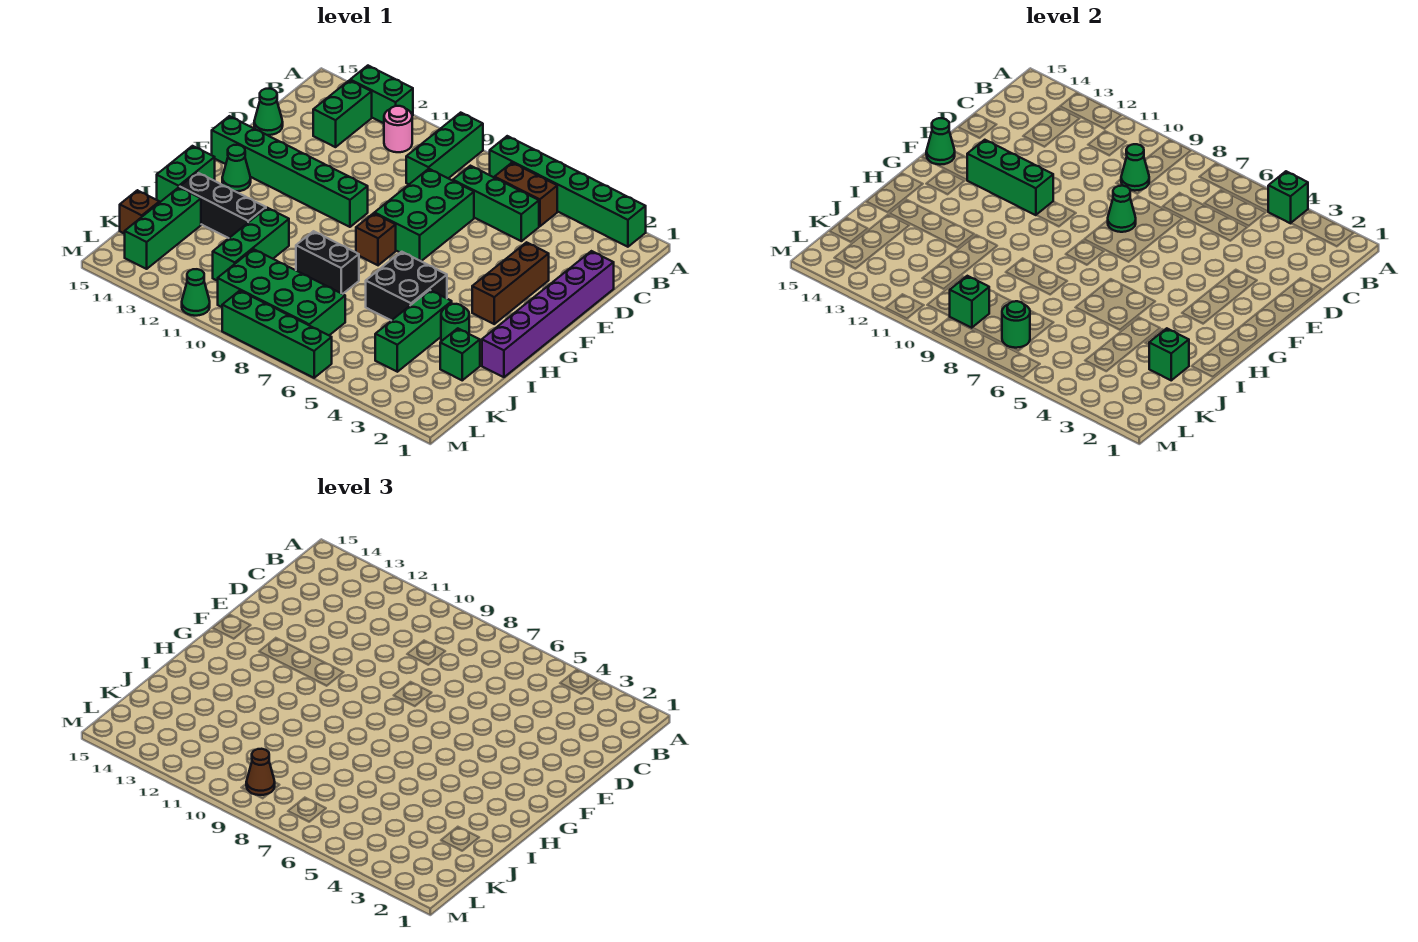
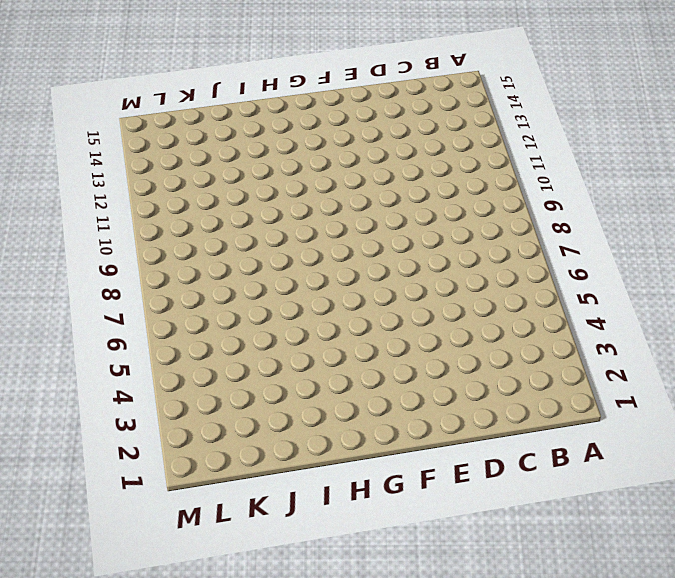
none -> green brick A2:A7 level 1
none -> green brick A9:C9 level 1
none -> green brick A12:A13 level 1
none -> brown brick B5:B6 level 1

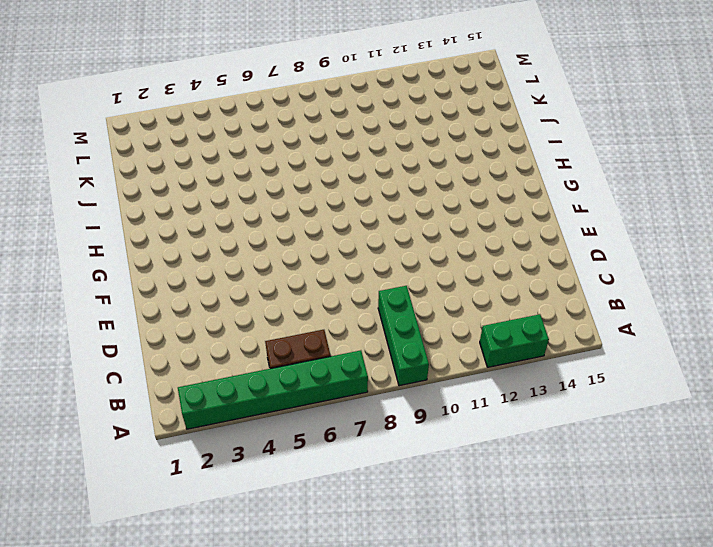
none -> pink round brick B11 level 1
none -> green brick B13:C13 level 1
none -> green brick C5:C7 level 1
none -> purple brick D1:I1 level 1

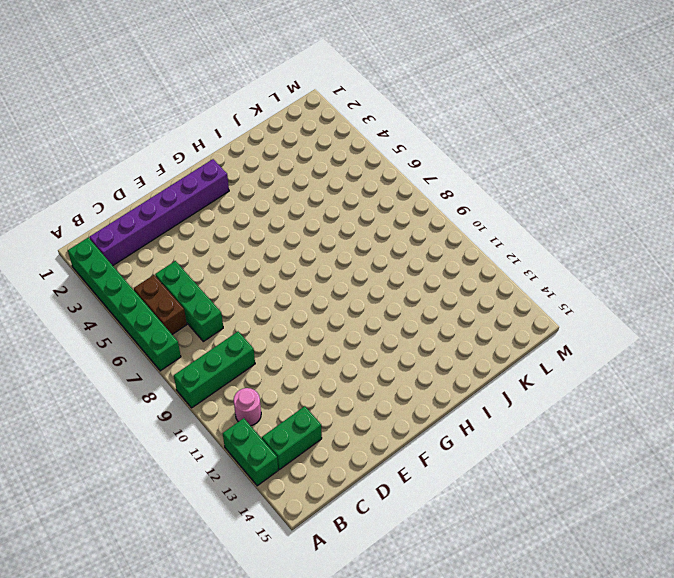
purple brick B2:G2 level 1 -> purple brick D1:I1 level 1
none -> green brick D7:F8 level 1
none -> green cone D15 level 1
none -> brown brick E3:G3 level 1
none -> green brick F10:F15 level 1

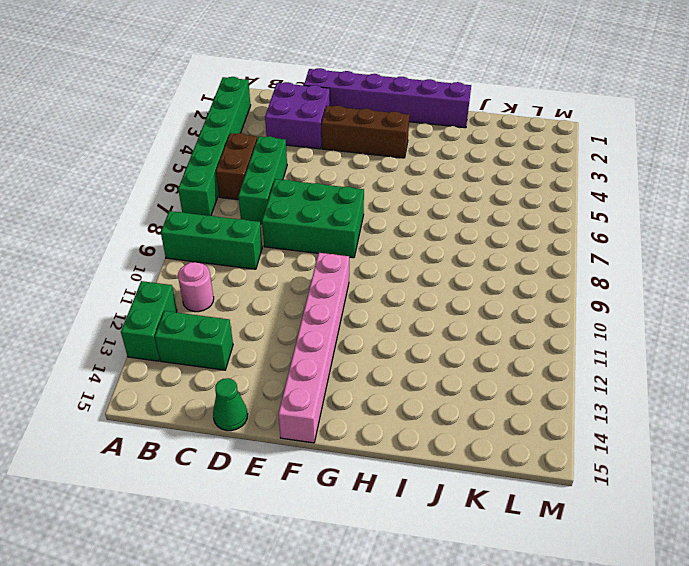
purple brick C2:D3 level 1 -> none
pink brick F10:F15 level 1 -> green brick F10:F15 level 1
none -> brown brick G8 level 1
none -> green cone G14 level 1
none -> black brick H5:I6 level 1
none -> green brick H15:I15 level 1

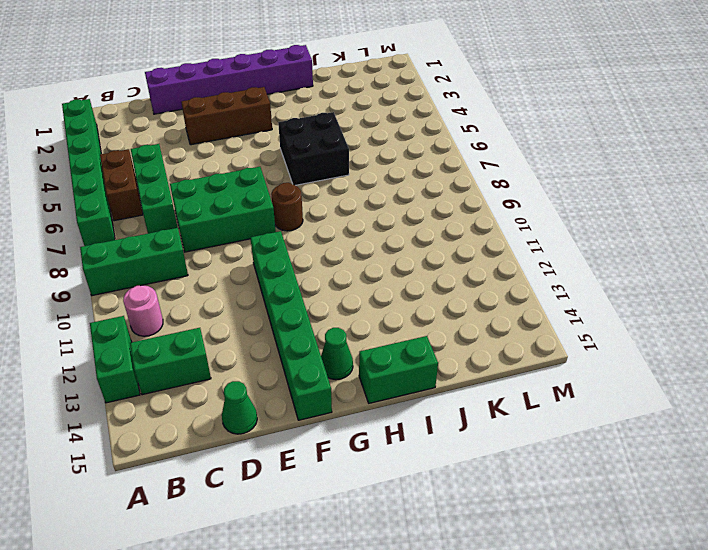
brown round brick G8 level 1 -> brown brick G8 level 1
none -> green round brick I3 level 1
none -> green brick I4:K4 level 1
none -> black brick I8:I9 level 1
none -> green brick I11:K11 level 1

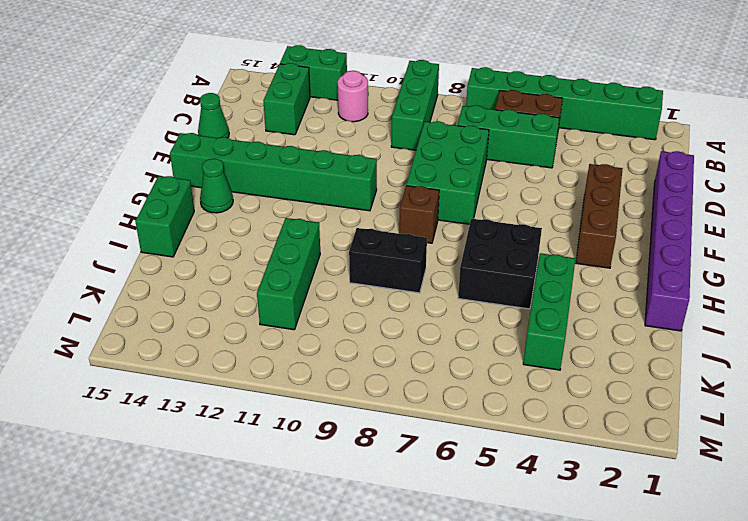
none -> green round brick I3 level 1
none -> black brick I12:I14 level 1
none -> green brick J2 level 1
none -> green brick J14:L14 level 1

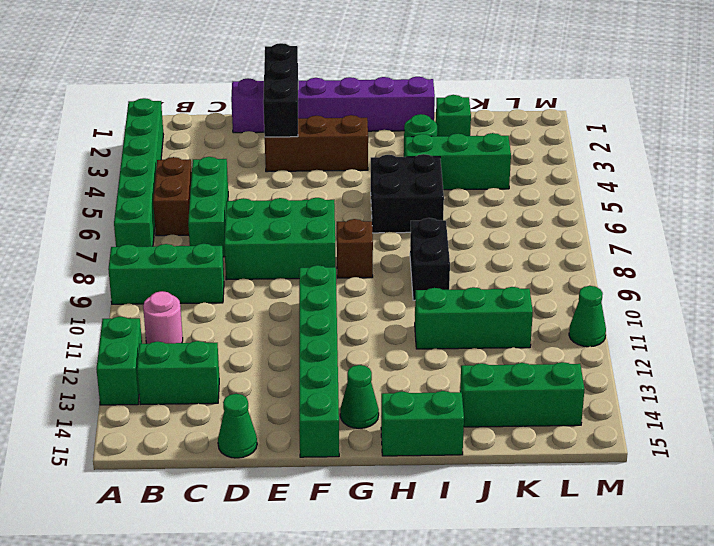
black brick E1:E3 level 2 -> black brick I12:I14 level 1
none -> green brick K7:L10 level 1
none -> brown brick K15 level 1
none -> green brick M6:M9 level 1
none -> green brick A4 level 2

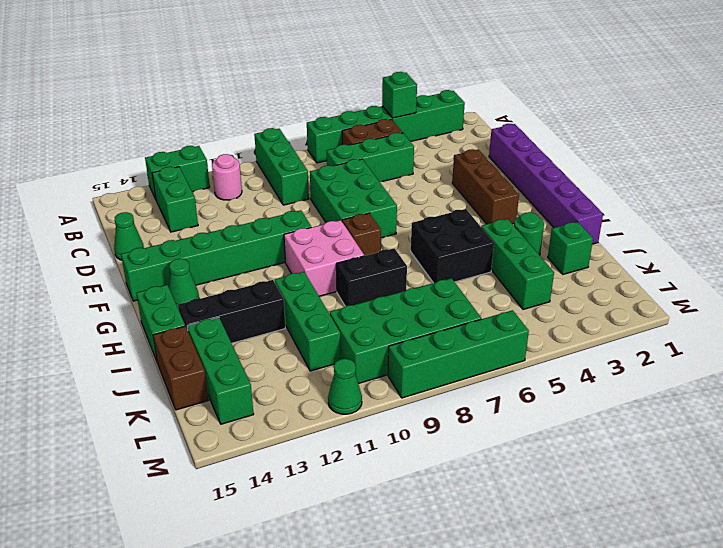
pink brick G9:H10 level 1 -> none
brown brick J15:K15 level 1 -> brown brick K15 level 1
none -> green cone C9 level 2
none -> green cone E8 level 2
none -> green brick F11:F13 level 2
none -> green cone F15 level 2

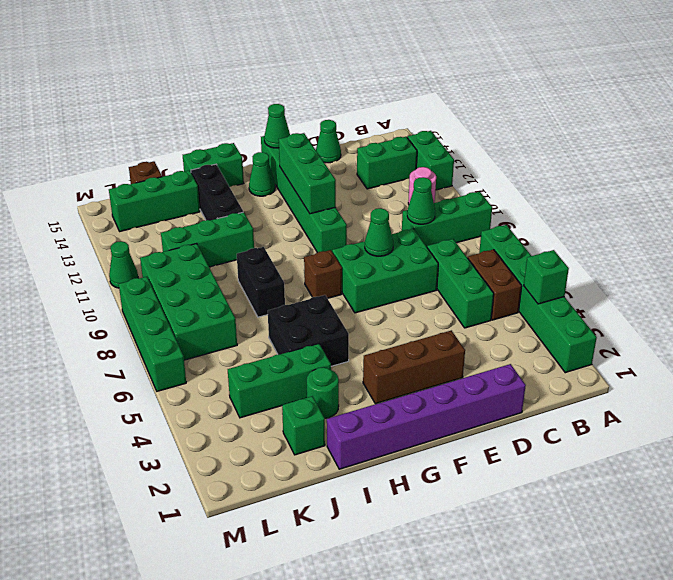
none -> green brick J2 level 2
none -> green round brick L7 level 2
none -> green brick L9 level 2
none -> brown cone L9 level 3

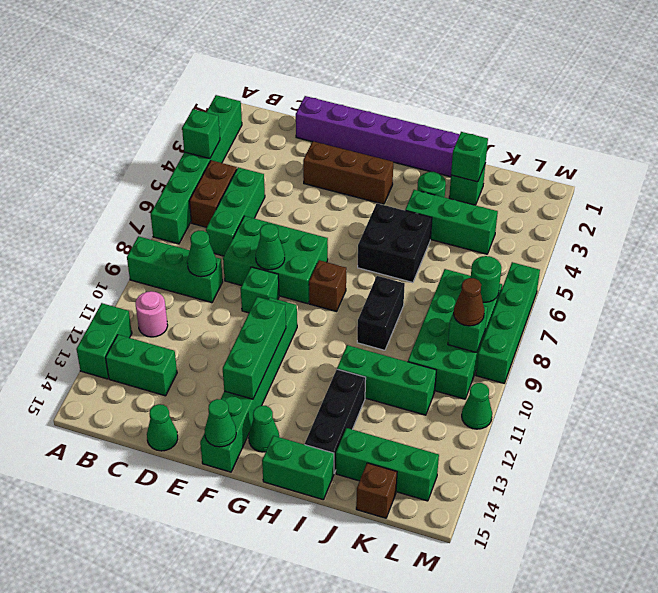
green brick E9 level 1 -> none

